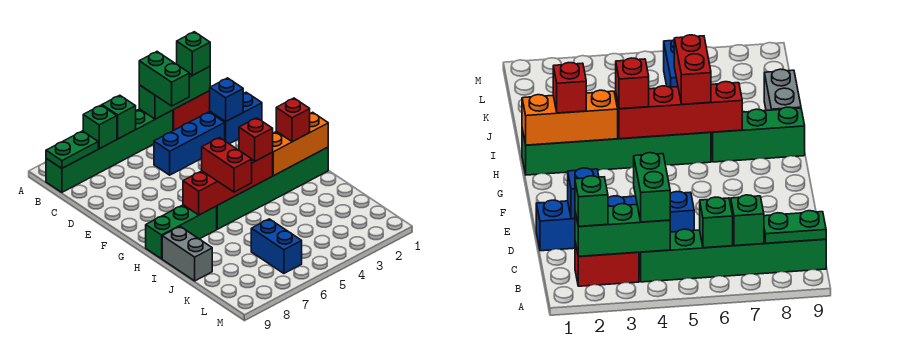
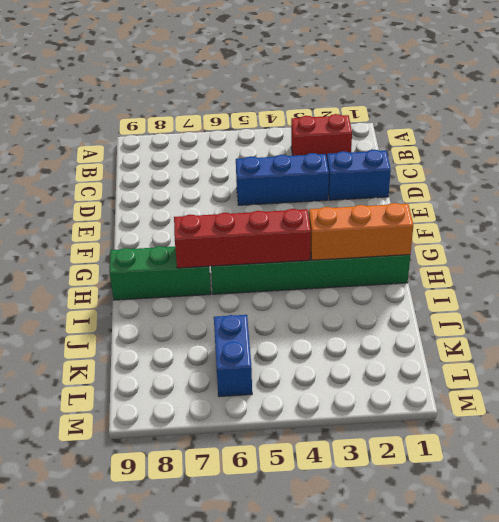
none -> green brick B4:B9 level 1
none -> grey brick I9:J9 level 1
none -> green brick B2:B4 level 2

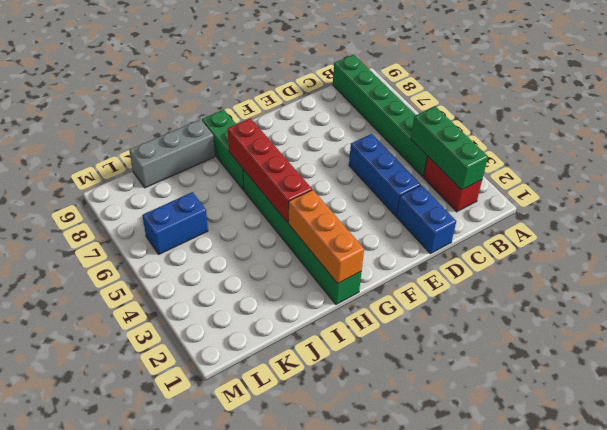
grey brick I9:K9 level 1 -> grey brick I9:J9 level 1
none -> green brick B6 level 2
none -> green brick B7 level 2
none -> green plate B8:B9 level 2

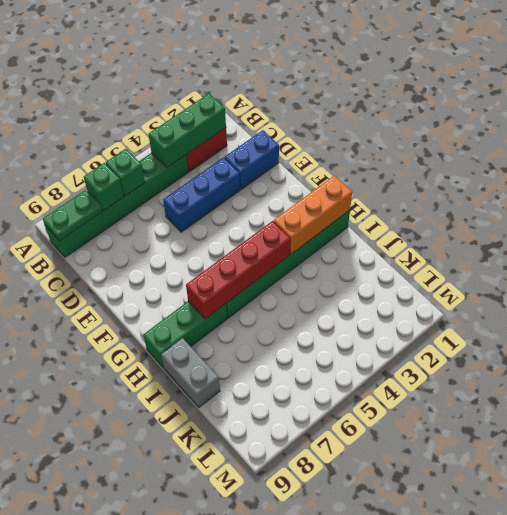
none -> blue brick K6:L6 level 1
none -> blue brick D2 level 2
none -> green brick B2 level 3

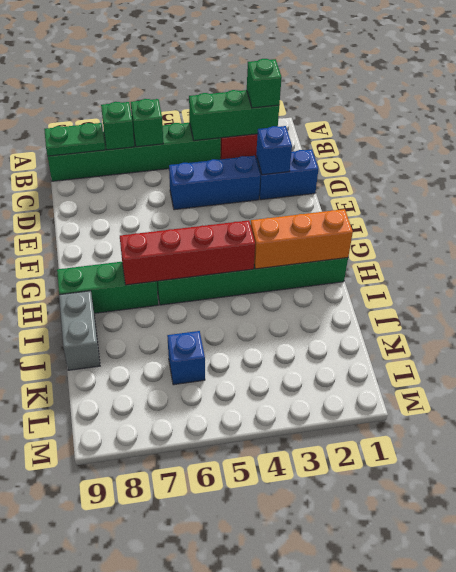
blue brick K6 level 1 -> blue brick K6:L6 level 1
none -> green brick B4:C4 level 3
none -> red brick H2 level 3
none -> red brick H4 level 3

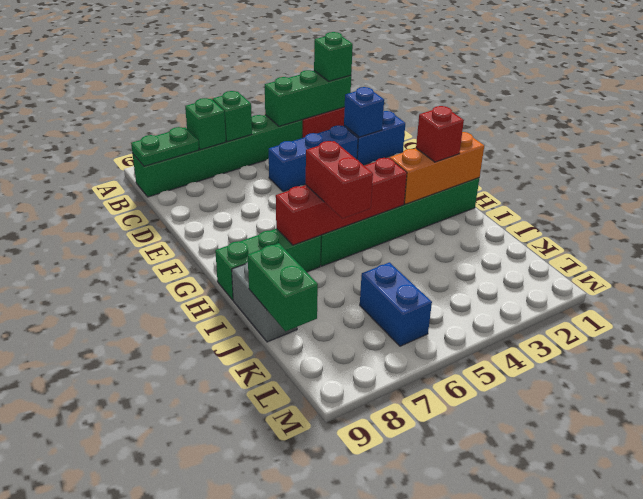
green brick J9:K9 level 2 -> green brick B4:C4 level 3
none -> red brick H4 level 3

